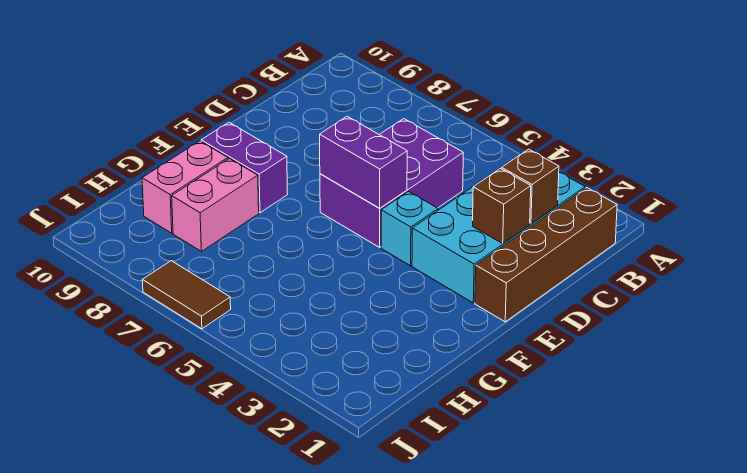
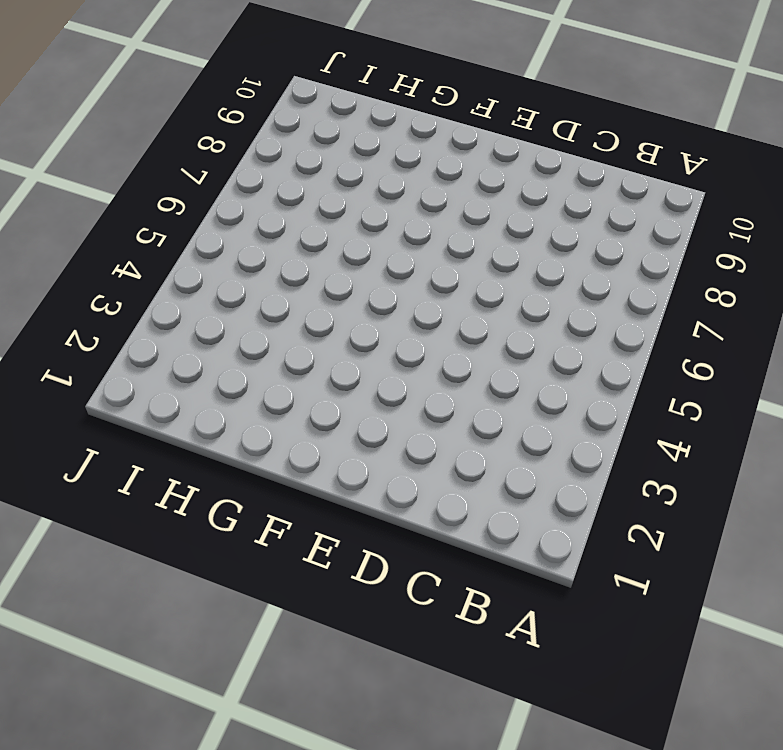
none -> brown brick B1:E1 level 1
none -> cyan brick B2:E3 level 1

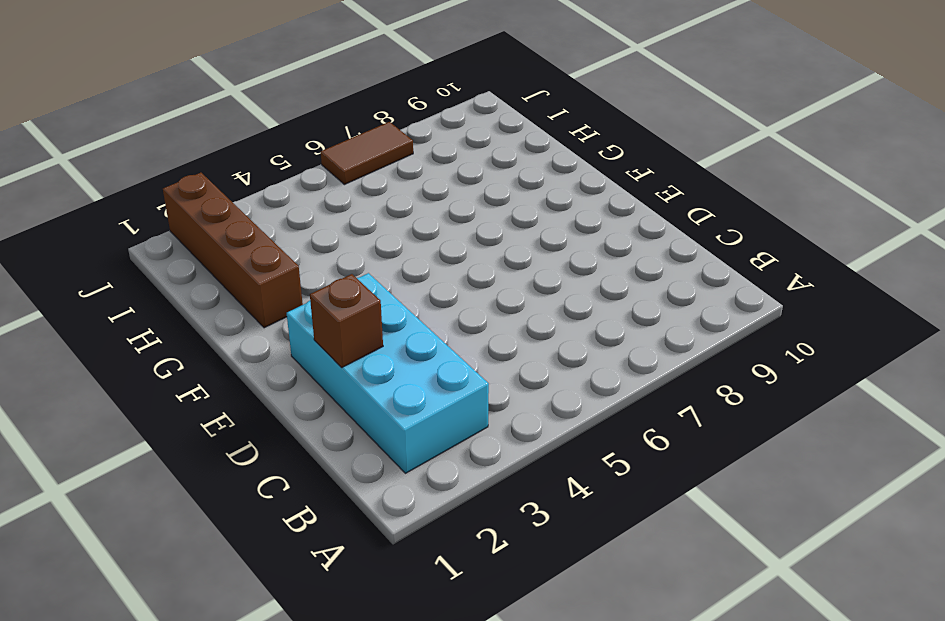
brown brick G2:J2 level 1 -> brown brick B1:E1 level 1
none -> purple brick C5:E6 level 1
none -> cyan brick E4 level 1

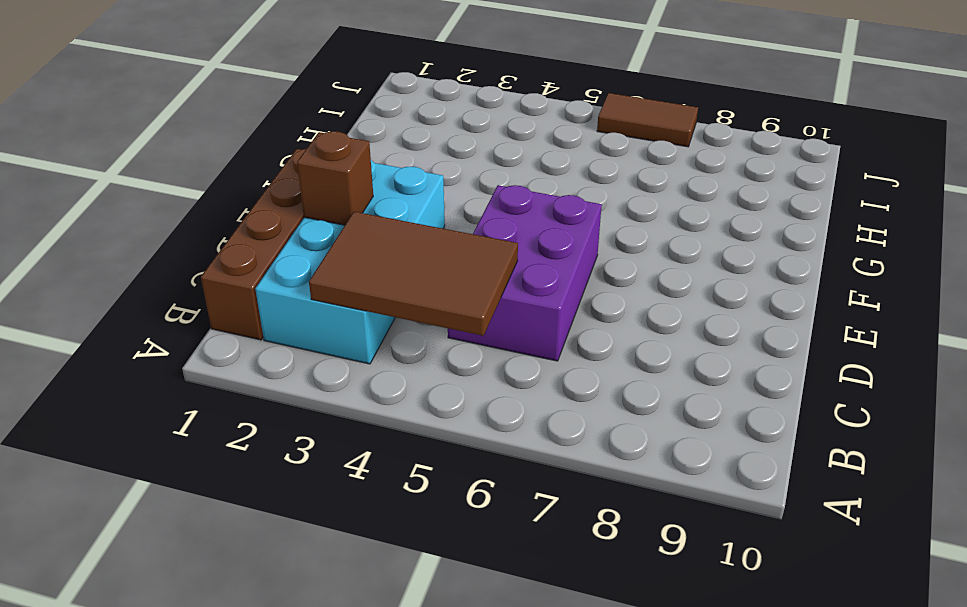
brown tile B3:C5 level 2 -> none
none -> cyan brick E4 level 1
none -> purple brick F8:F9 level 1

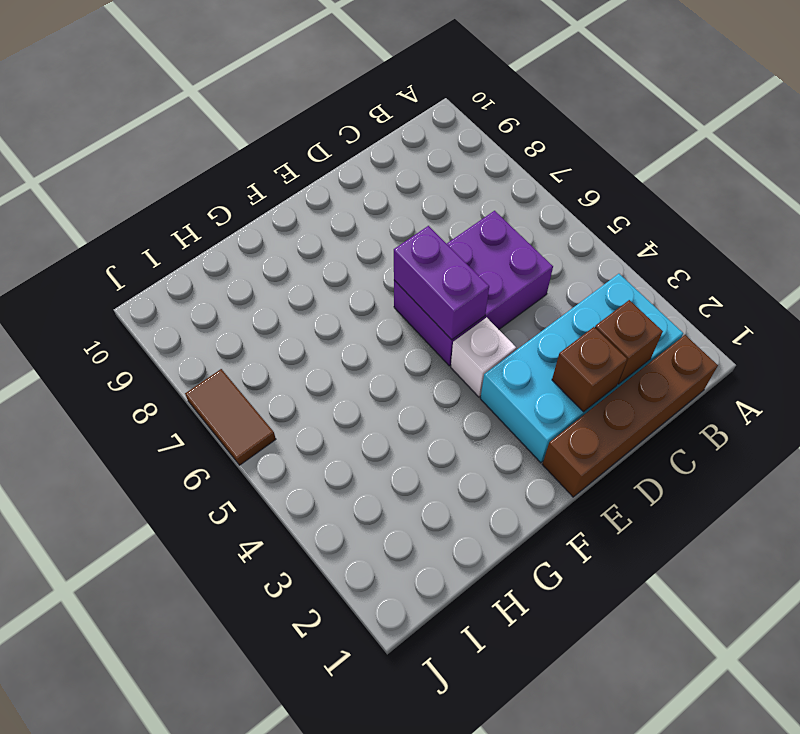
white brick E4 level 1 -> cyan brick E4 level 1
none -> purple brick F8:F9 level 1
none -> pink brick G8:H8 level 1

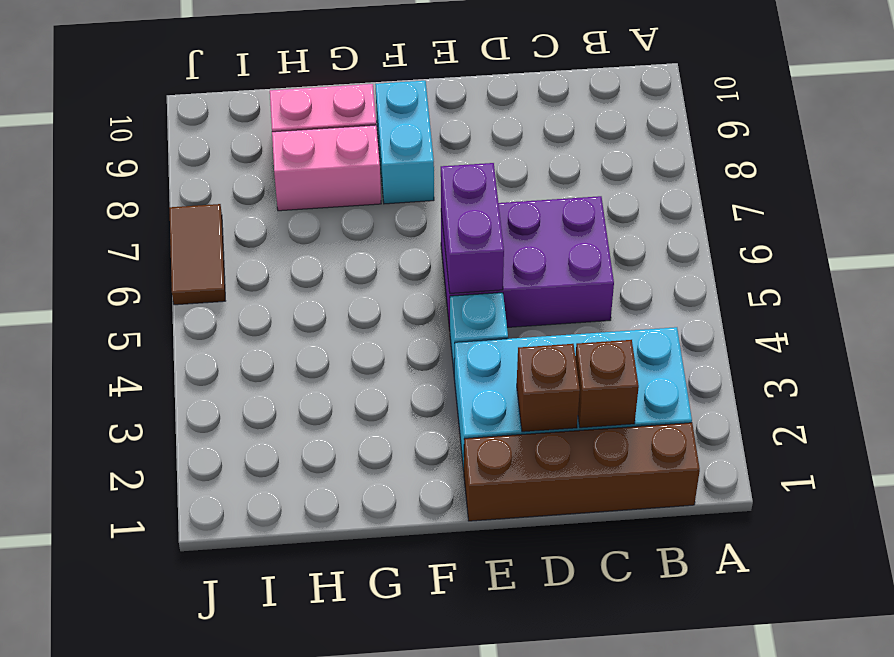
cyan brick F8:F9 level 1 -> purple brick F8:F9 level 1

